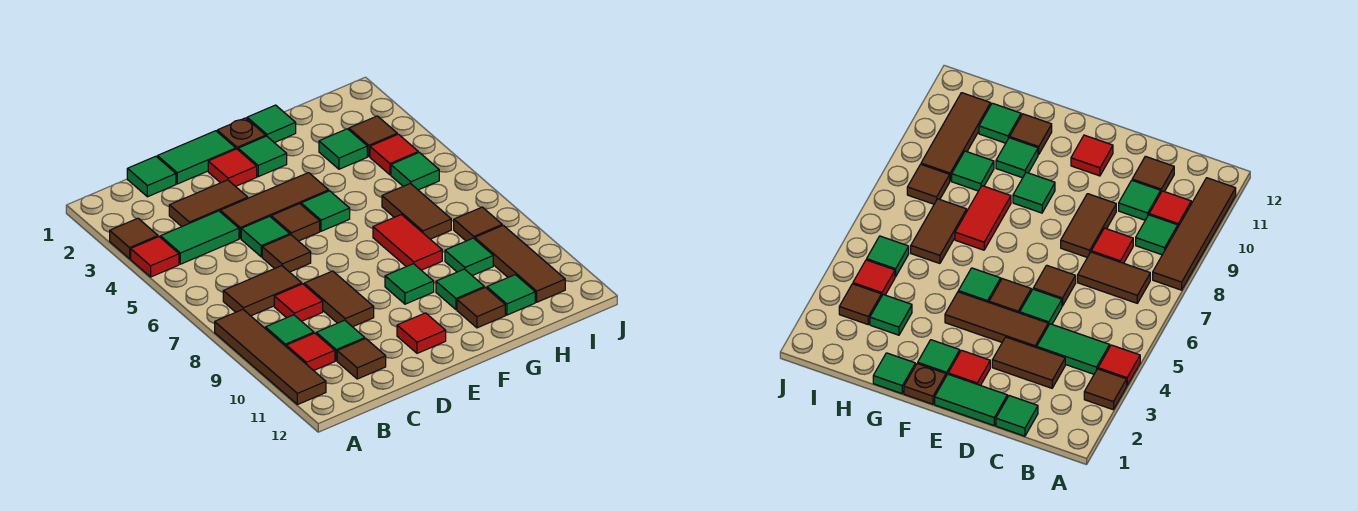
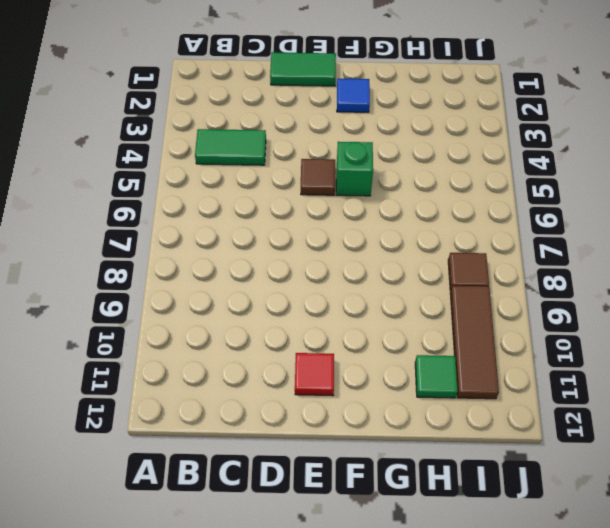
blue tile F2 level 1 -> green tile F2 level 1
green brick F5 level 1 -> green tile F5 level 1
none -> brown tile A3 level 1
none -> red tile A4 level 1
none -> brown tile A8:A11 level 1
none -> brown tile B7:C7 level 1

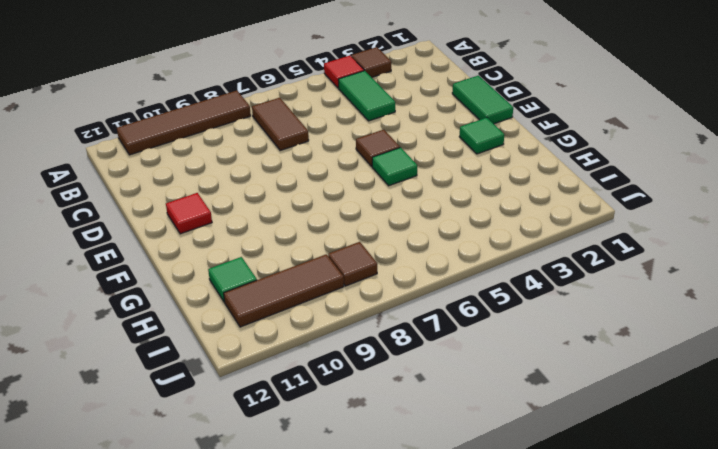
none -> green tile B9 level 1
none -> red tile B10 level 1
none -> green tile C1 level 1
none -> brown tile C3:D3 level 1

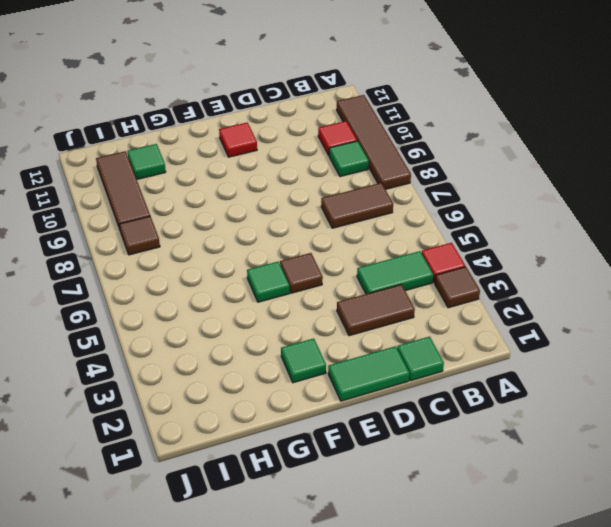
none -> red tile C8 level 1
none -> green tile C10 level 1
none -> brown tile C11 level 1
none -> brown tile D4:F4 level 1

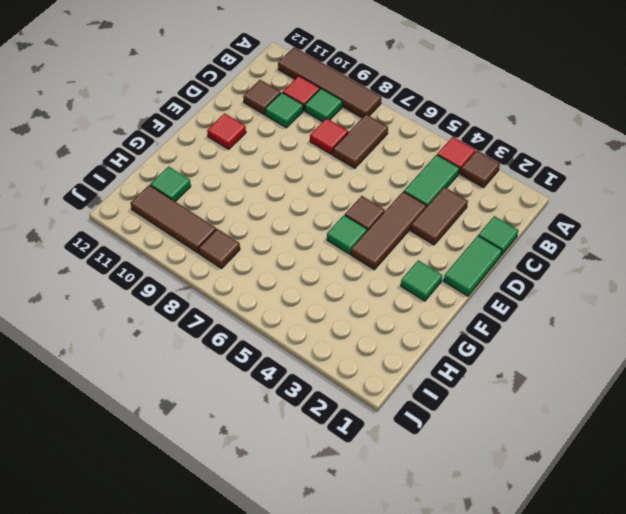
none -> green tile D5 level 1
none -> brown tile D6 level 1
none -> brown tile D8:D9 level 1
none -> red tile E2 level 1

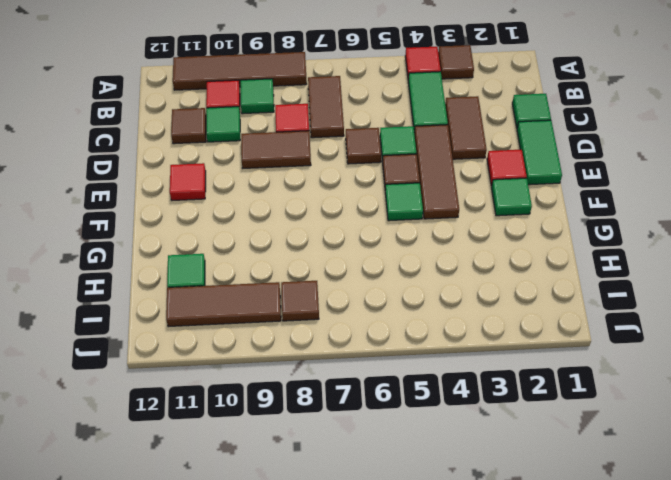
none -> brown plate F1 level 1
none -> green tile F9 level 1
none -> green tile G1 level 1
none -> red tile G7:G8 level 1

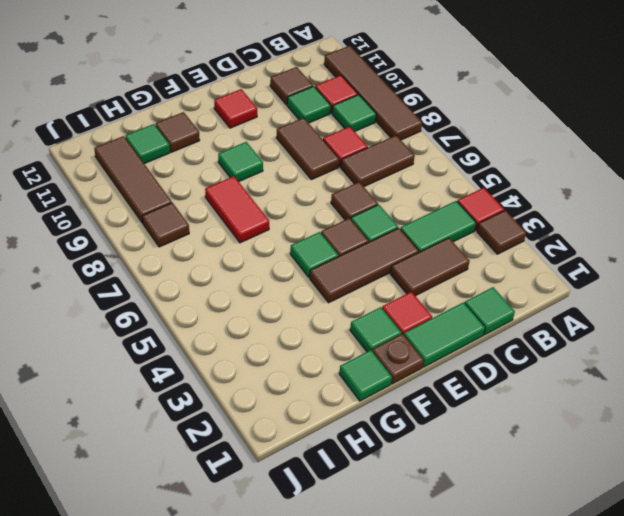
none -> green tile G10 level 1
none -> green tile H3 level 1
none -> brown tile H6:H7 level 1
none -> green tile H9 level 1

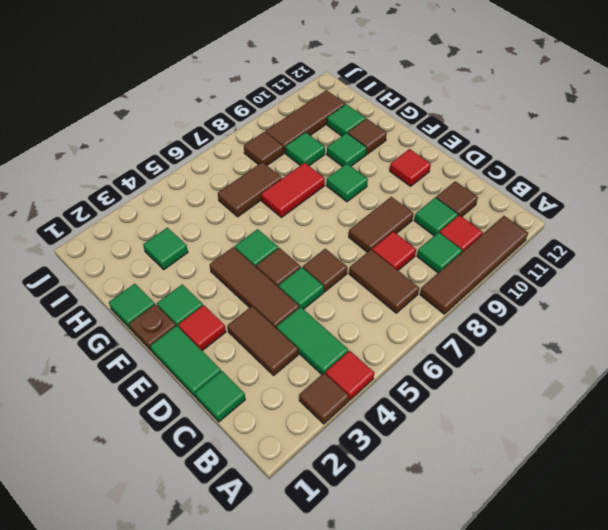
none -> brown tile I3 level 1
none -> red tile I4 level 1
none -> green tile I5 level 1

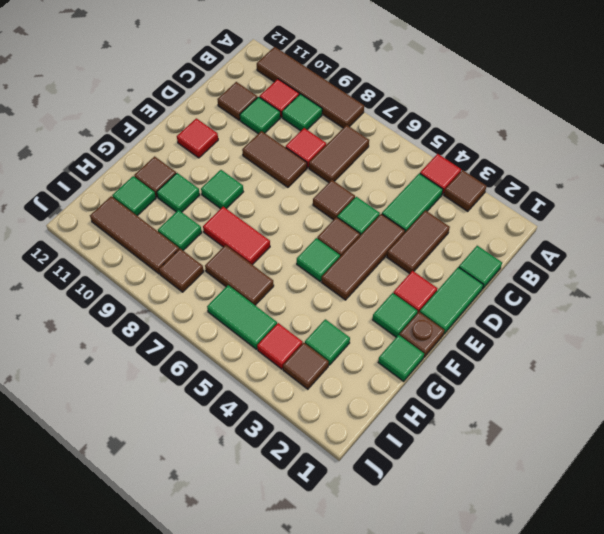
green tile I5:I6 level 1 -> green tile I5 level 1

